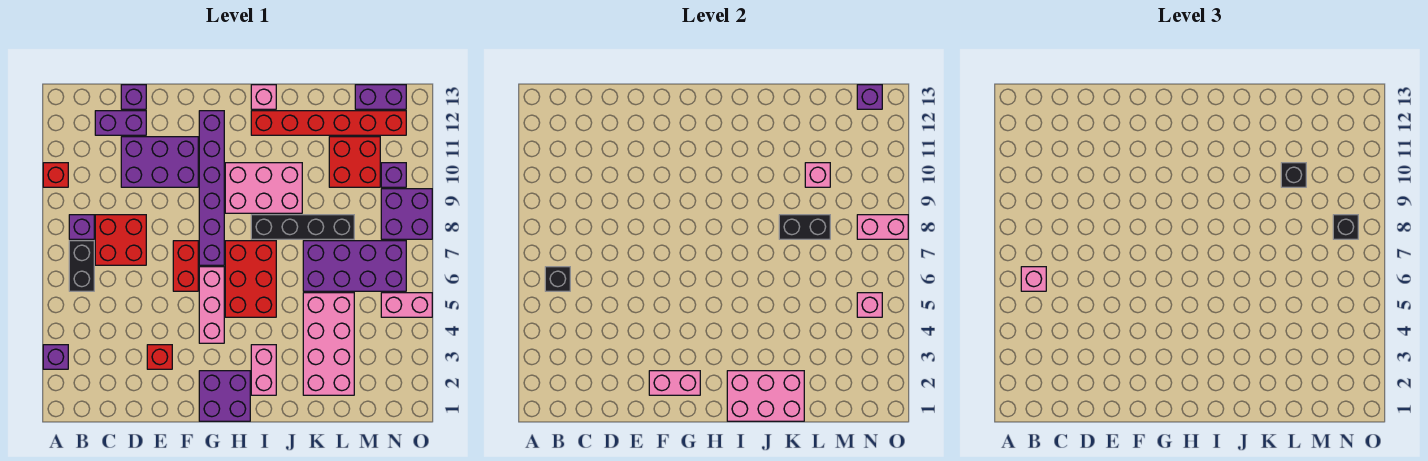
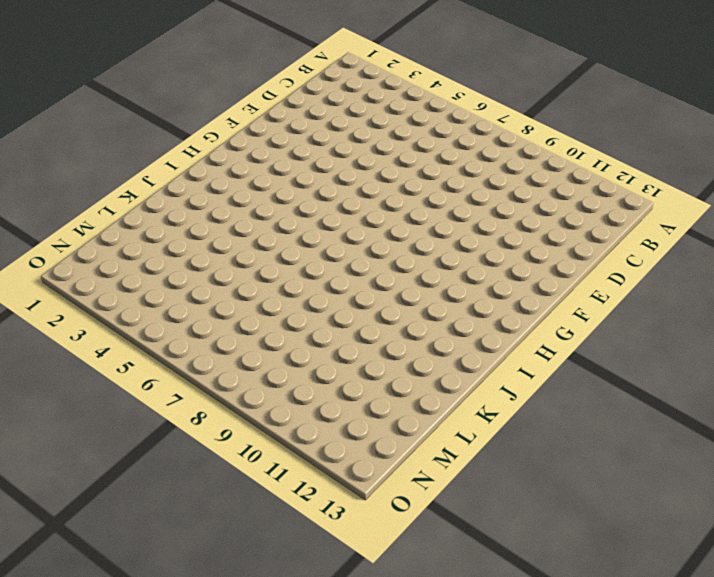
none -> purple brick A3 level 1
none -> red brick A10 level 1
none -> black brick B6:B7 level 1
none -> purple brick B8 level 1

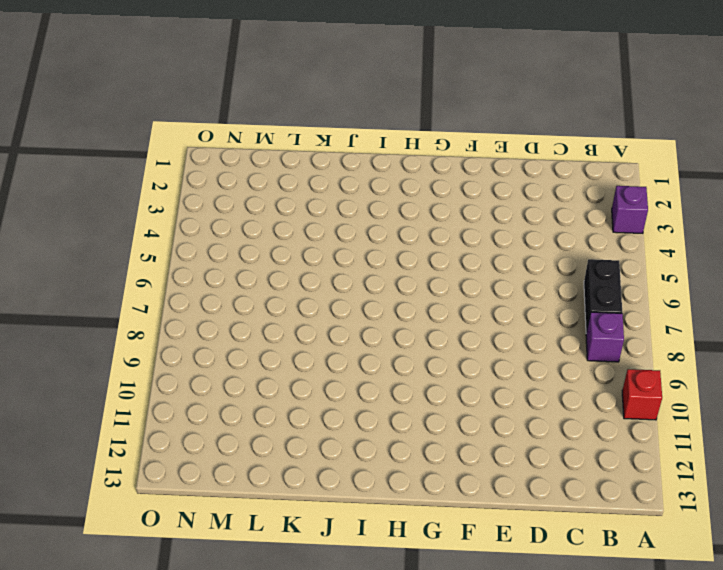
none -> red brick C7:D8 level 1
none -> purple brick C12:D12 level 1
none -> purple brick D10:F11 level 1
none -> purple brick D13 level 1

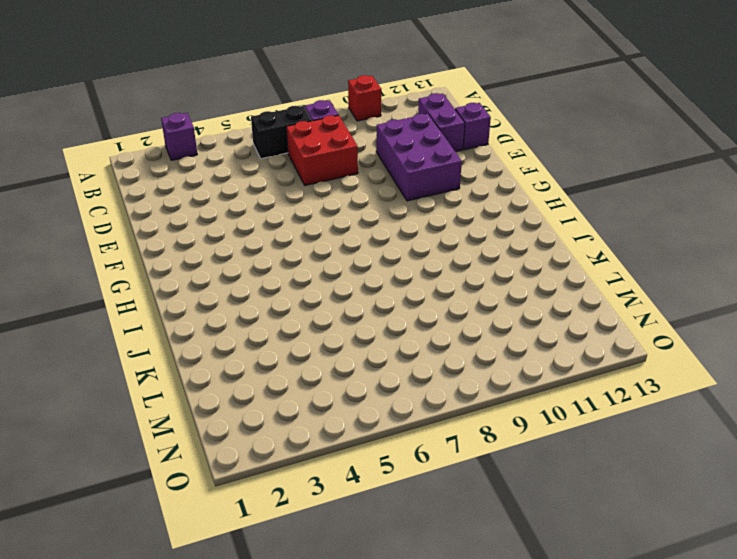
none -> red brick E3 level 1
none -> red brick F6:F7 level 1
none -> purple brick G1:H2 level 1
none -> pink brick G4:G6 level 1

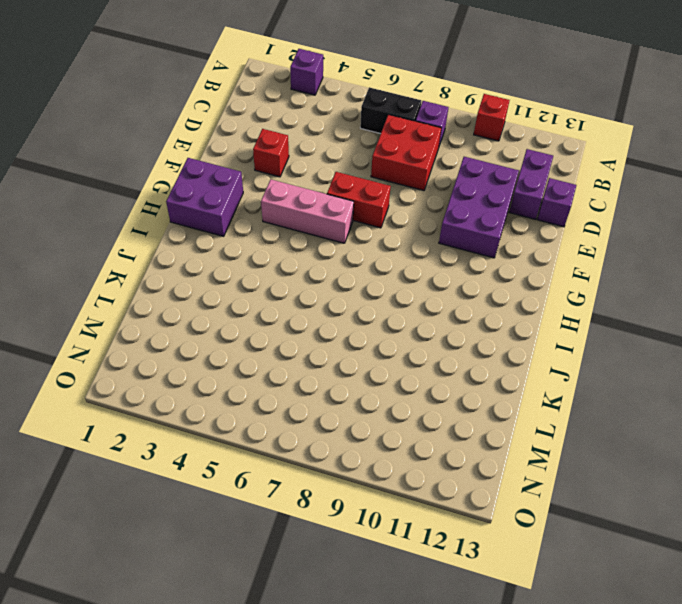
none -> purple brick G7:G12 level 1
none -> red brick H5:I7 level 1
none -> pink brick H9:J10 level 1
none -> pink brick I2:I3 level 1

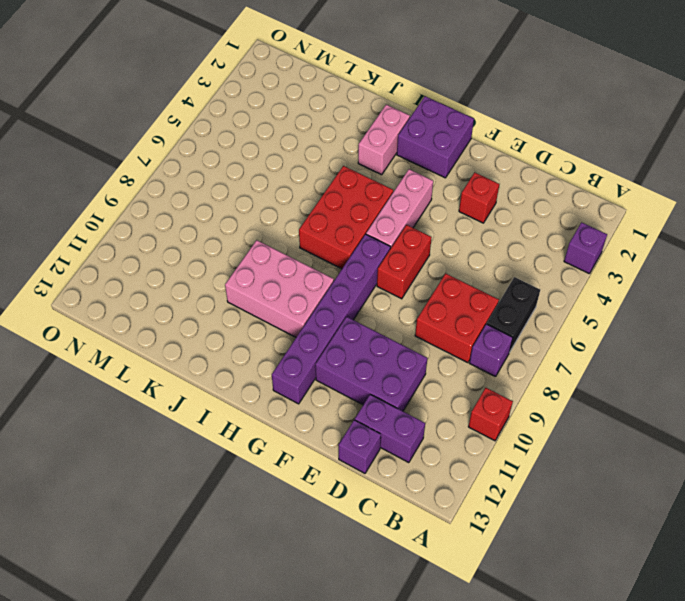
none -> black brick I8:L8 level 1
none -> red brick I12:N12 level 1
none -> pink brick I13 level 1
none -> pink brick K2:L5 level 1

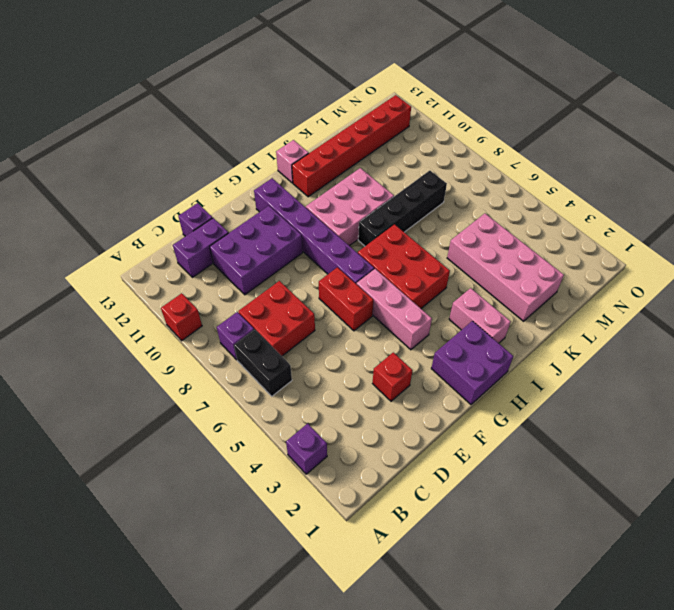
none -> purple brick K6:N7 level 1
none -> red brick L10:M11 level 1
none -> purple brick M13:N13 level 1
none -> pink brick N5:O5 level 1

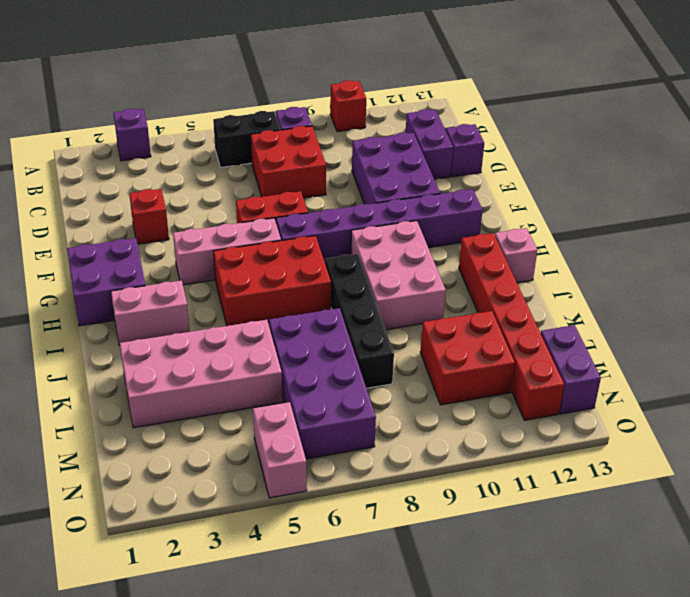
none -> purple brick N8:O9 level 1
none -> purple brick N10 level 1
none -> black brick B6 level 2
none -> pink brick F2:G2 level 2

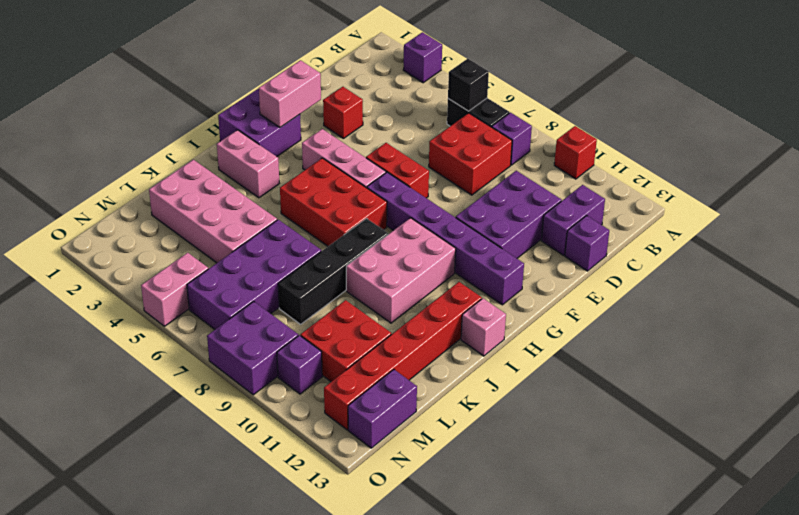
none -> pink brick I1:K2 level 2
none -> black brick K8:L8 level 2
none -> pink brick L10 level 2
none -> pink brick N5 level 2

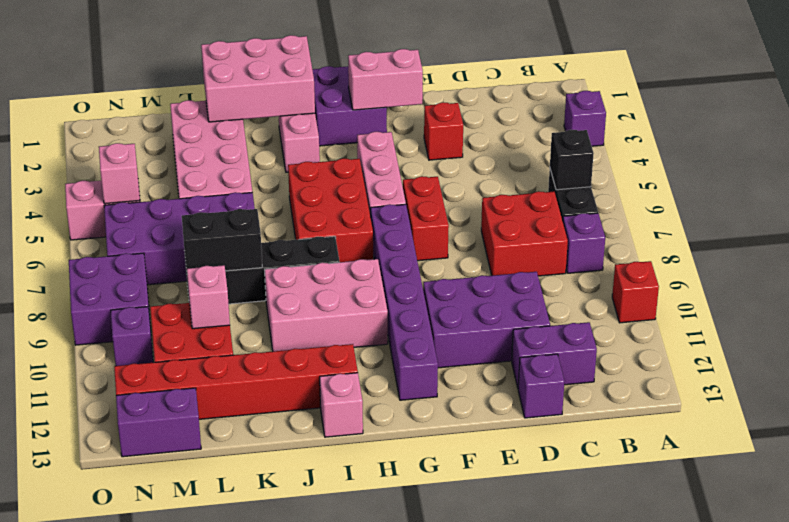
none -> pink brick N8:O8 level 2
none -> purple brick N13 level 2
none -> pink brick B6 level 3
none -> black brick L10 level 3

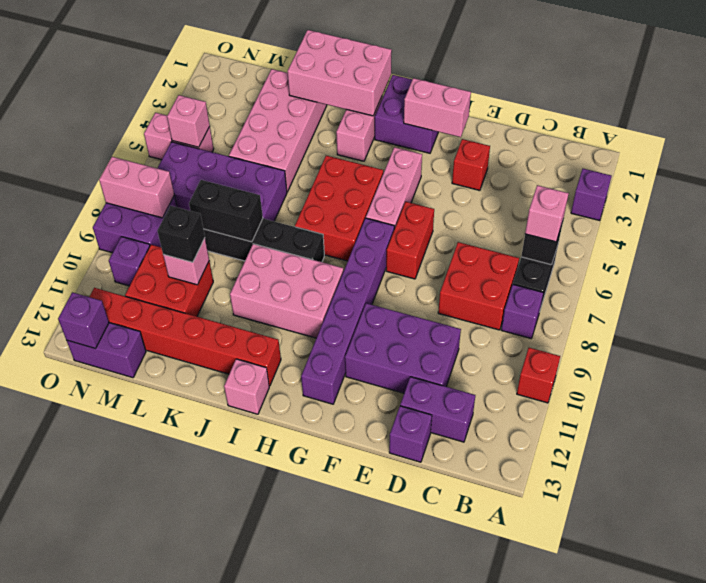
none -> black brick N8 level 3

